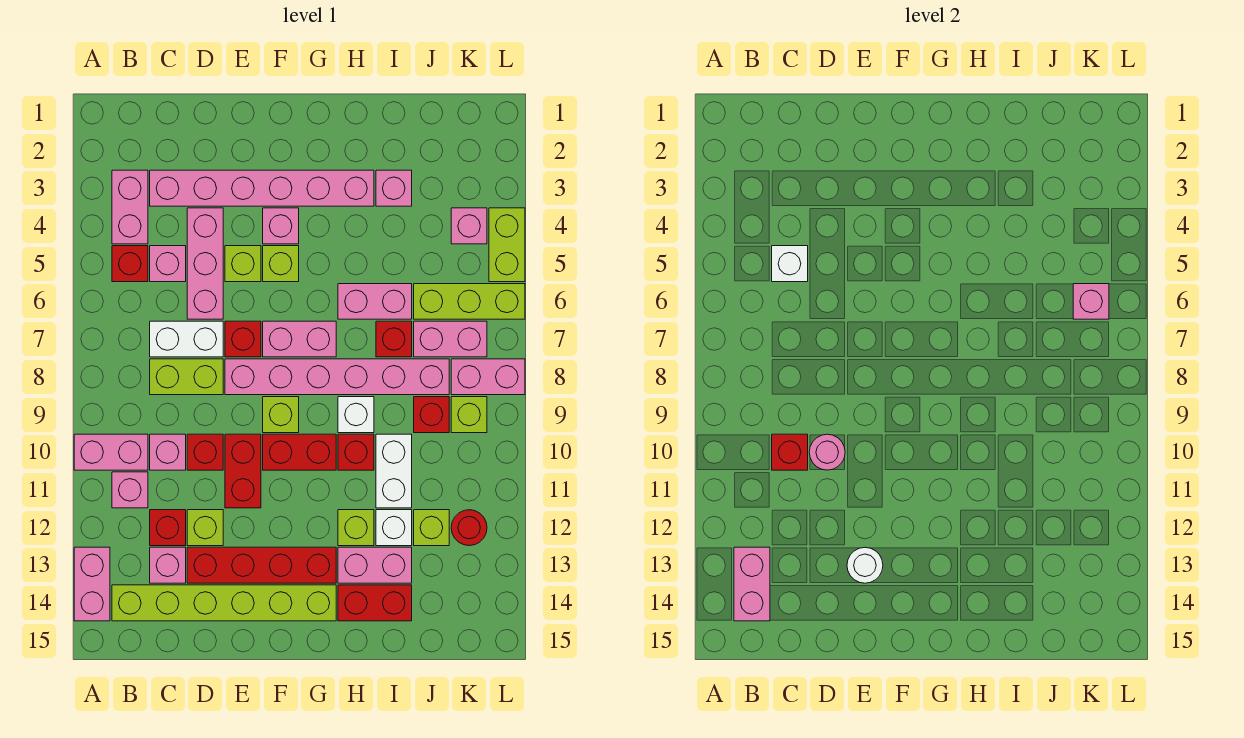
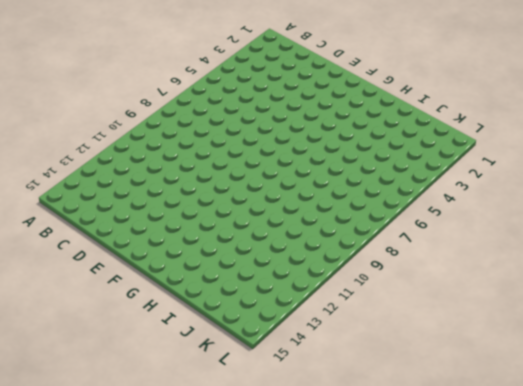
none -> pink brick A10:B10 level 1
none -> pink brick A13:A14 level 1
none -> pink brick B3:B4 level 1
none -> red brick B5 level 1

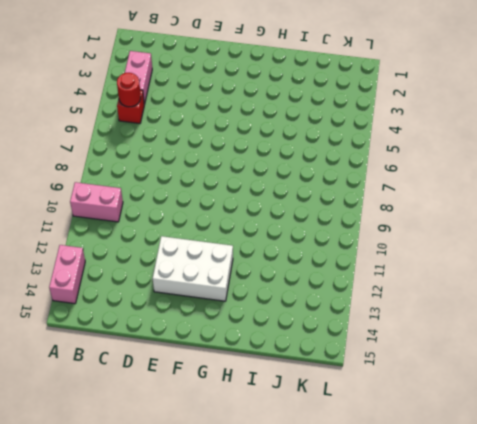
red round brick B5 level 2 -> red round brick K12 level 1
white brick E12:G13 level 1 -> red brick D13:G13 level 1
none -> pink brick B11 level 1
none -> lime brick B14:G14 level 1
none -> pink brick C3:H3 level 1
none -> pink brick C5 level 1

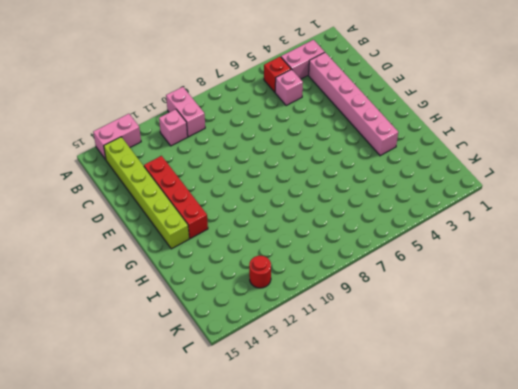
none -> white brick C7:D7 level 1
none -> lime brick C8:D8 level 1
none -> pink brick C10 level 1
none -> red brick C12 level 1

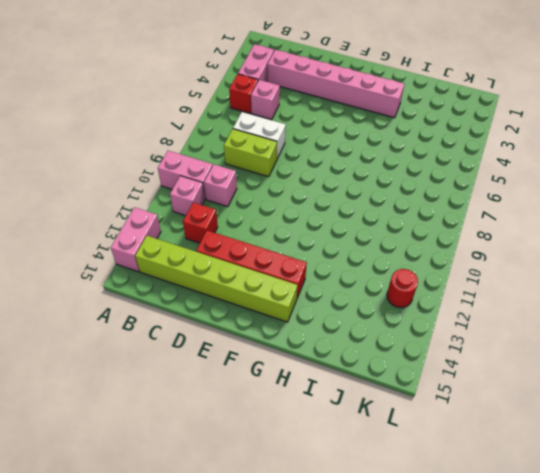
none -> pink brick C13 level 1
none -> pink brick D4:D6 level 1
none -> red brick D10 level 1
none -> lime brick D12 level 1

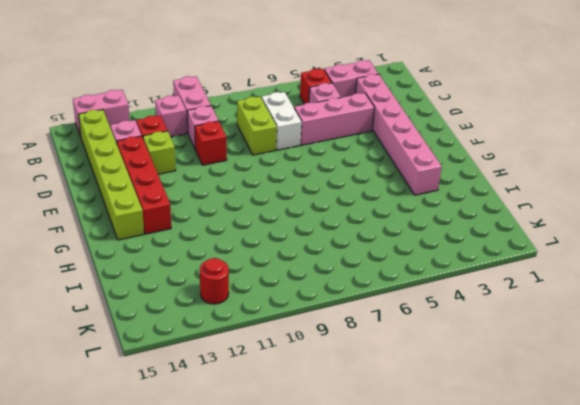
none -> lime brick E5 level 1
none -> red brick E7 level 1
none -> pink brick E8:J8 level 1
none -> red brick E10:E11 level 1

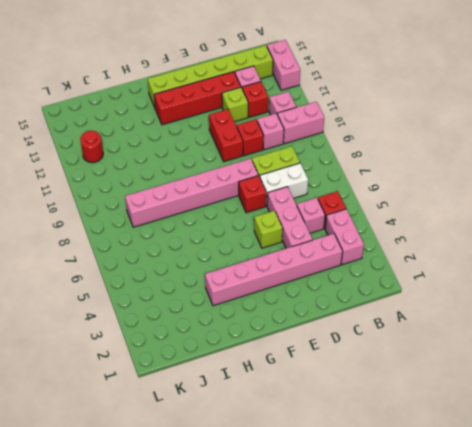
none -> pink brick F4 level 1
none -> lime brick F5 level 1
none -> pink brick F7:G7 level 1
none -> lime brick F9 level 1

